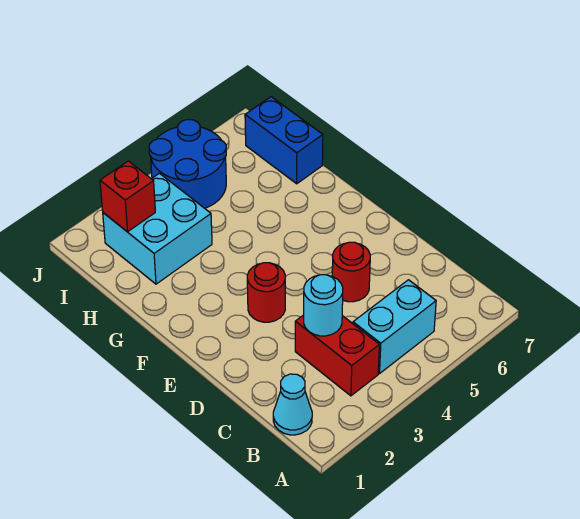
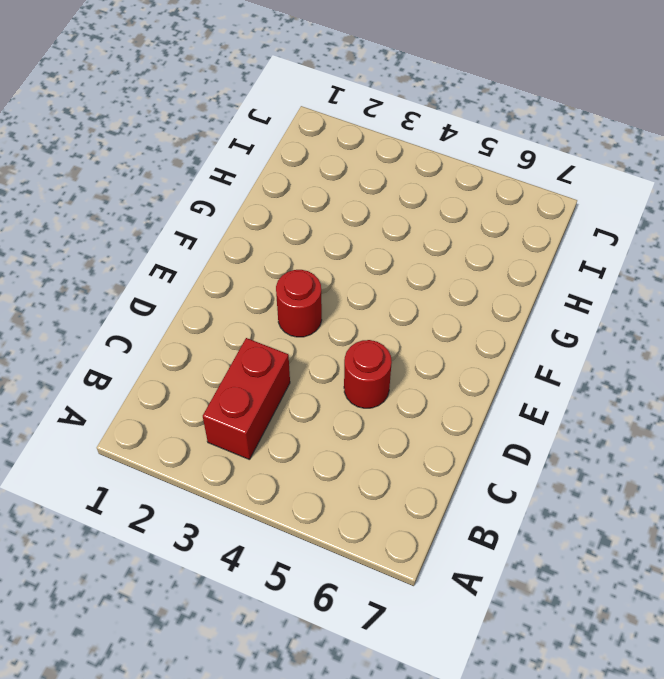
none -> cyan cone B1 level 1
none -> cyan brick B4:B5 level 1

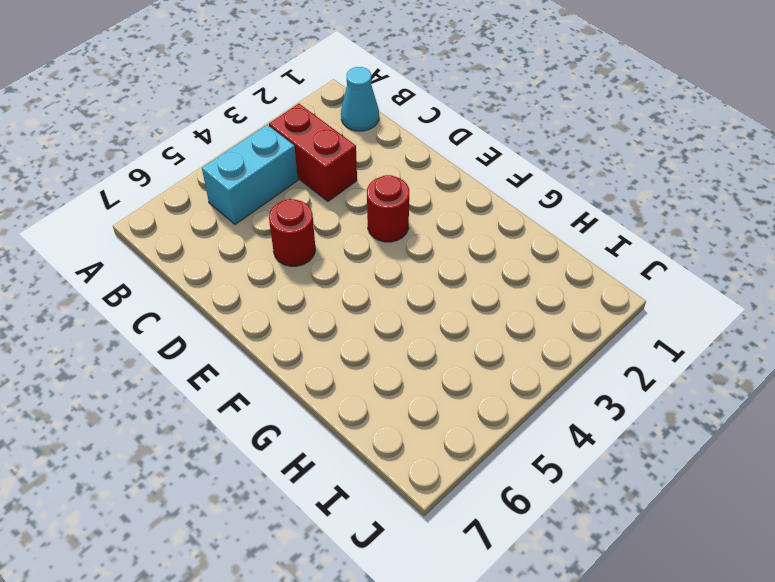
none -> cyan brick H2:I3 level 1
none -> blue brick H7:I7 level 1

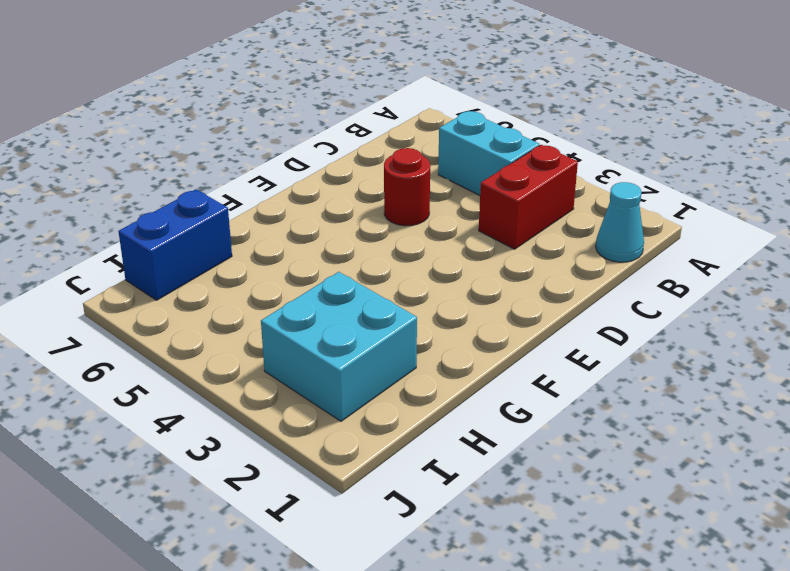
none -> red round brick E3 level 1
none -> blue round brick I4:J5 level 1

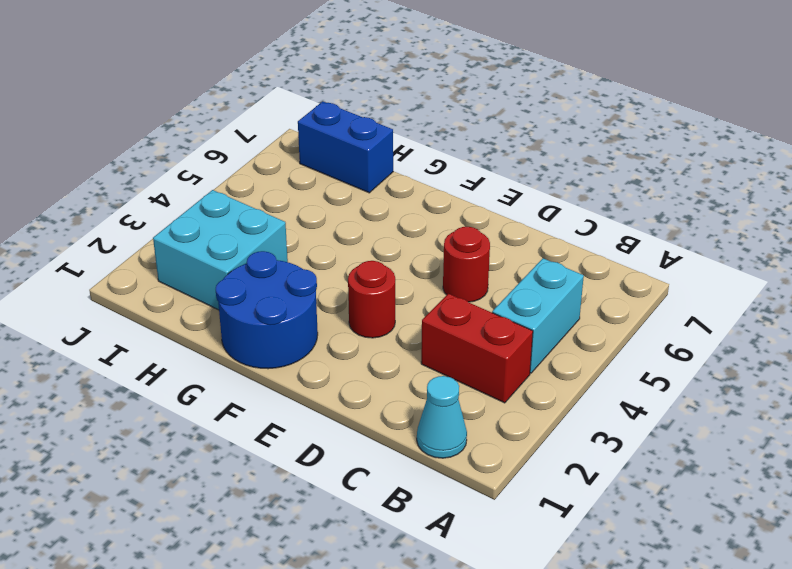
blue round brick F1:G2 level 1 -> blue round brick I4:J5 level 1
none -> cyan round brick C3 level 2
none -> red brick I2 level 2

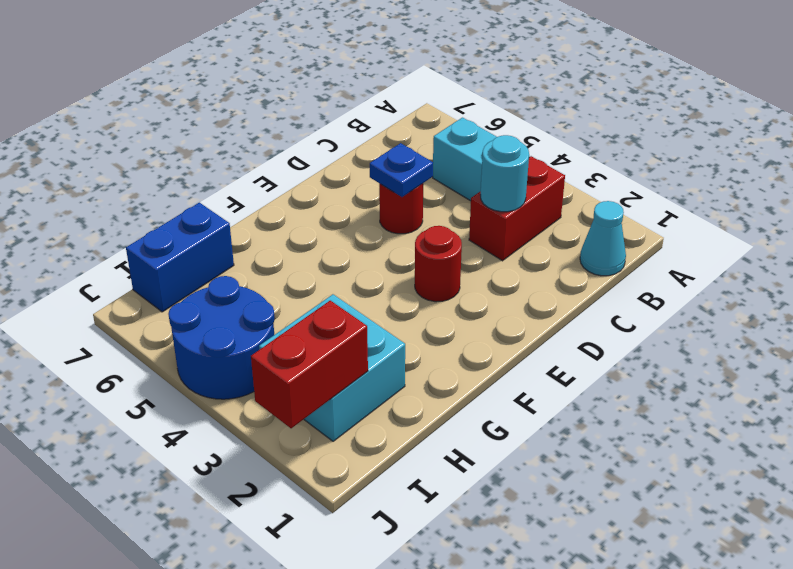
blue plate D5 level 2 -> none
red brick I2:J2 level 2 -> red brick I2 level 2

